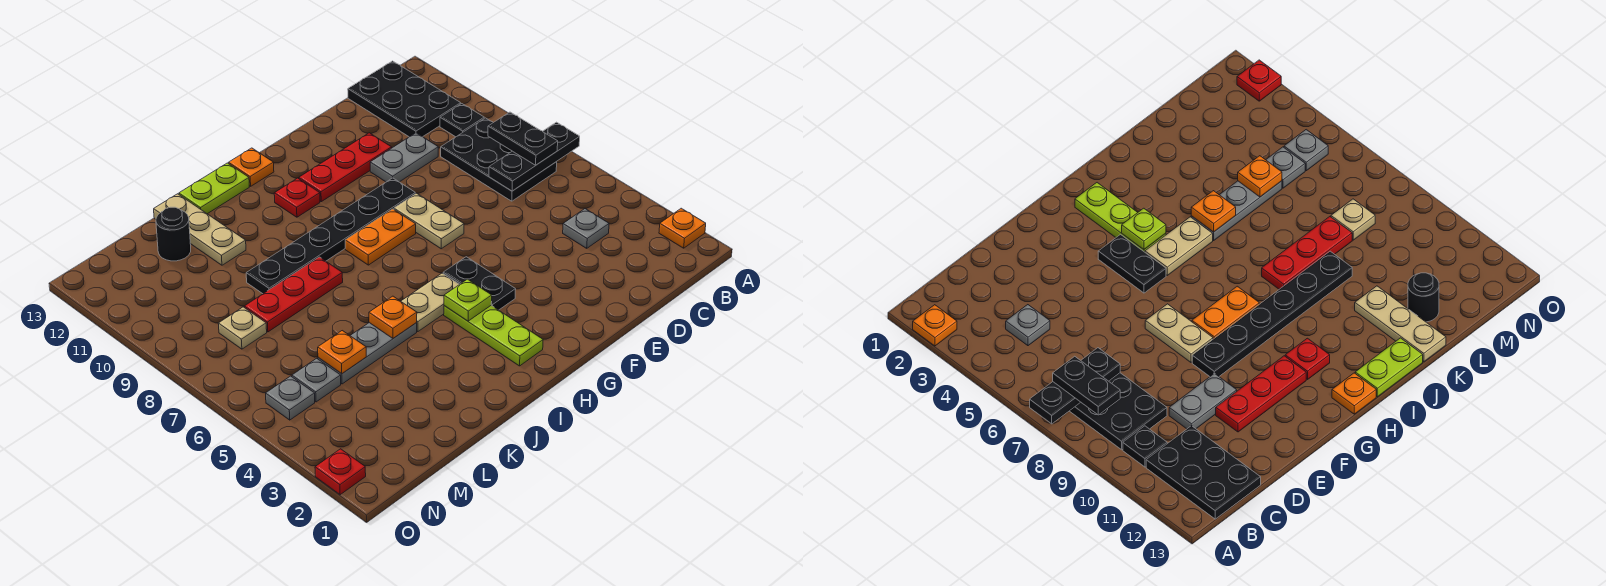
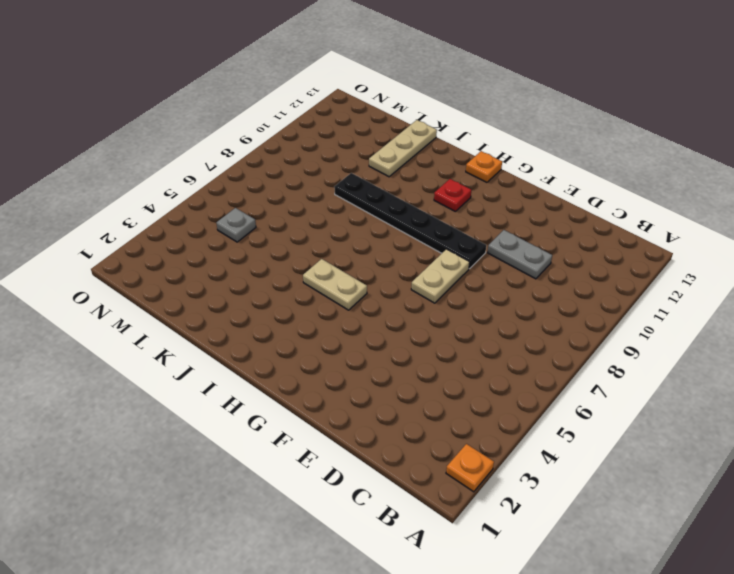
none -> black plate B7:C9 level 1
none -> black plate B10 level 1
none -> black plate B11:C13 level 1

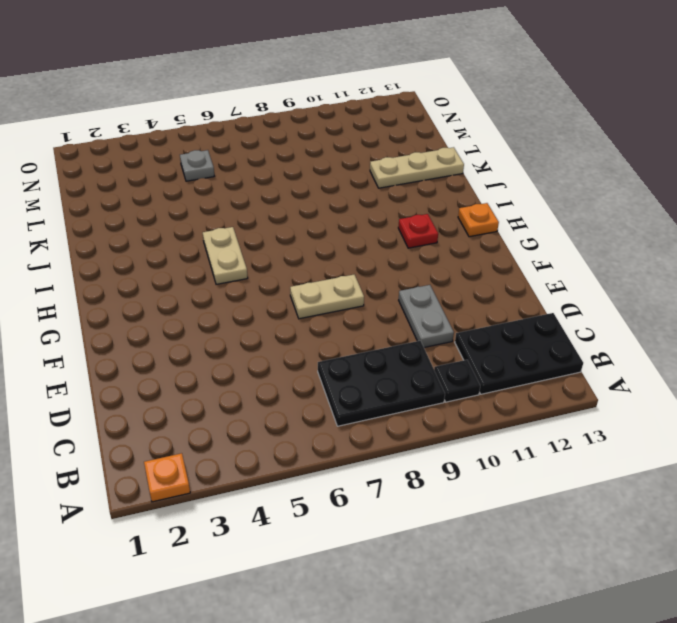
none -> grey plate C4 level 1
none -> red plate E11:G11 level 1
none -> black plate F9:K9 level 1

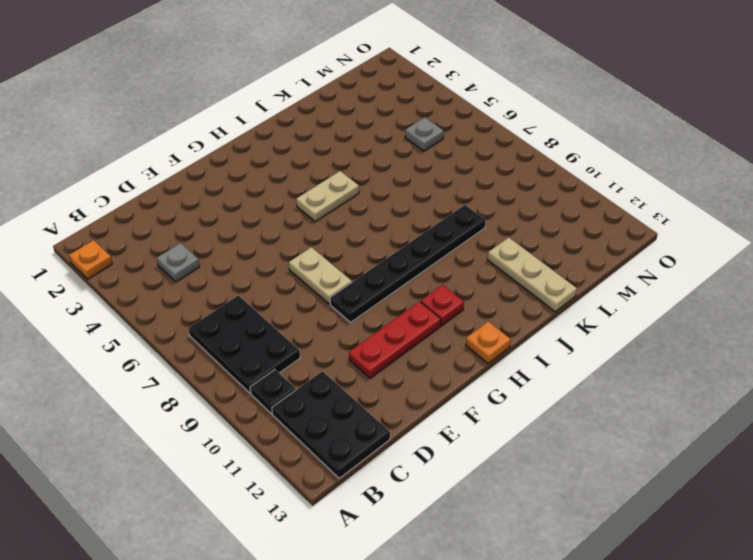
none -> grey plate D10:E10 level 1
none -> black plate G4:G5 level 1
none -> orange plate G8:H8 level 1

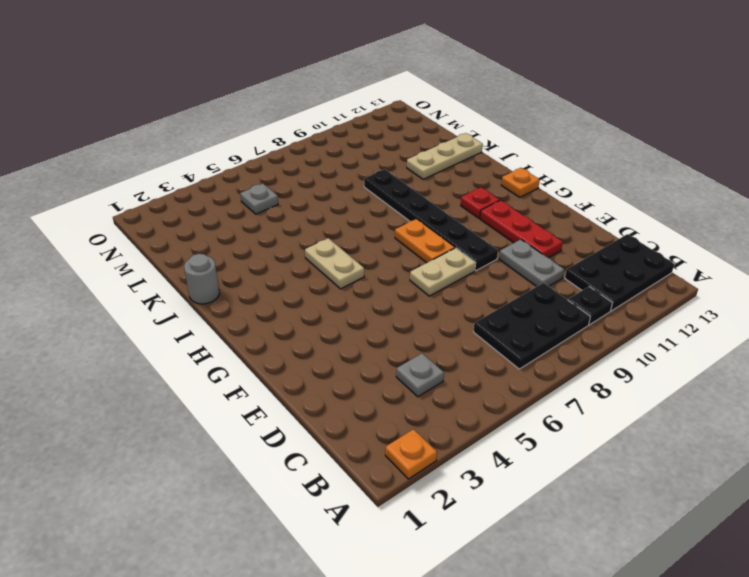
grey round brick J1 level 1 -> none
none -> black plate G4:G5 level 1
none -> lime plate H2:H4 level 1
none -> lime plate I13:J13 level 1

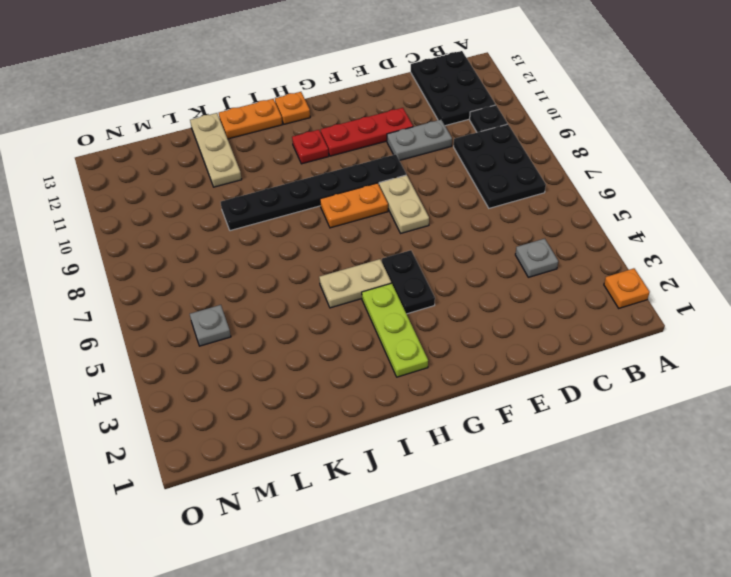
orange plate I13:J13 level 1 -> lime plate I13:J13 level 1
none -> grey plate J5:L5 level 1
none -> red plate J8:L8 level 1
none -> black round brick L12 level 1

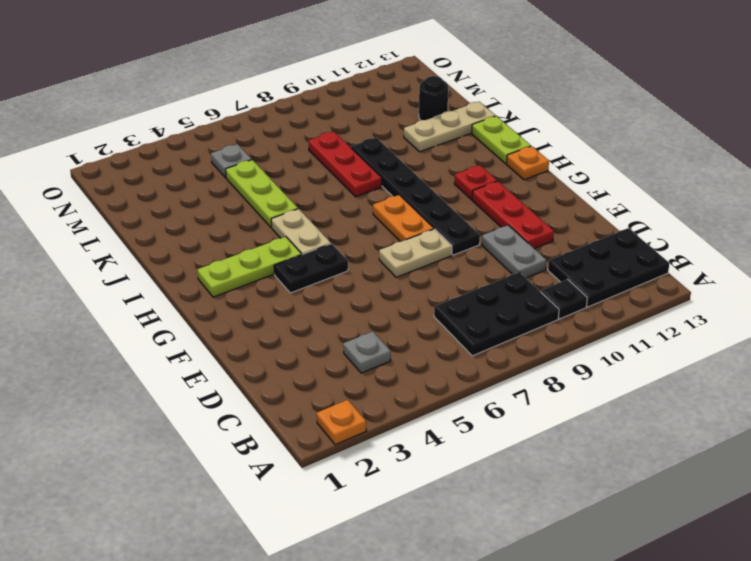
lime plate J5:L5 level 1 -> grey plate J5:L5 level 1
none -> tan plate M8 level 1
none -> grey plate N5 level 1
none -> red plate O2 level 1

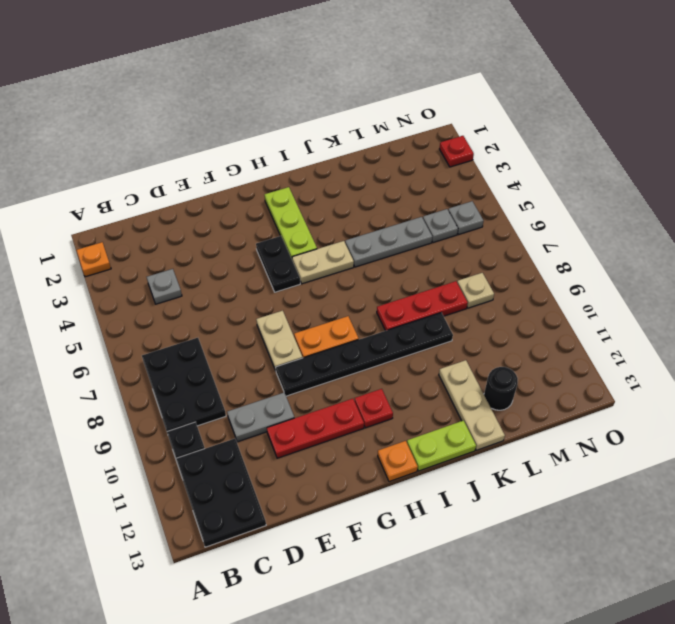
none -> black plate A7:C7 level 2
none -> lime plate H4 level 2
none -> orange plate J5 level 2

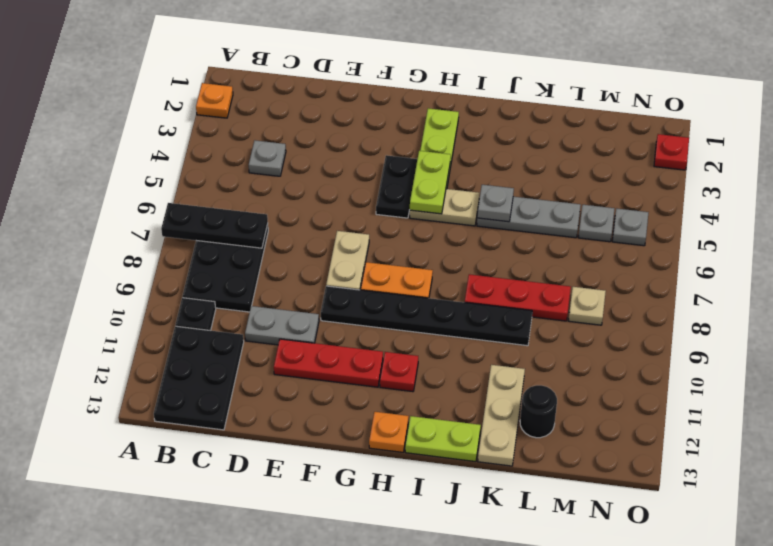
lime plate H4:H5 level 2 -> lime plate H4 level 2
grey plate J5 level 2 -> orange plate J5 level 2
none -> orange plate L5 level 2
none -> black plate B7:B8 level 3

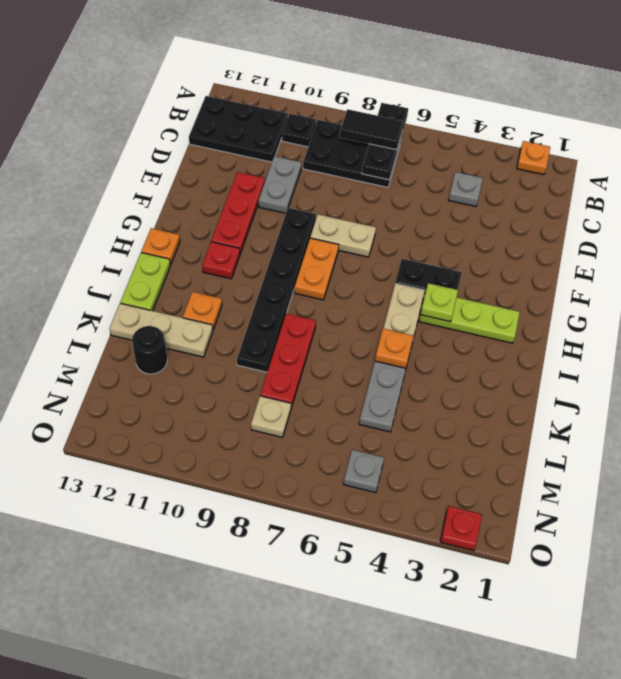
black tile B7:B8 level 3 -> black plate B7:B8 level 3
orange plate J11 level 1 -> orange plate L5 level 2
none -> grey plate M5 level 1

